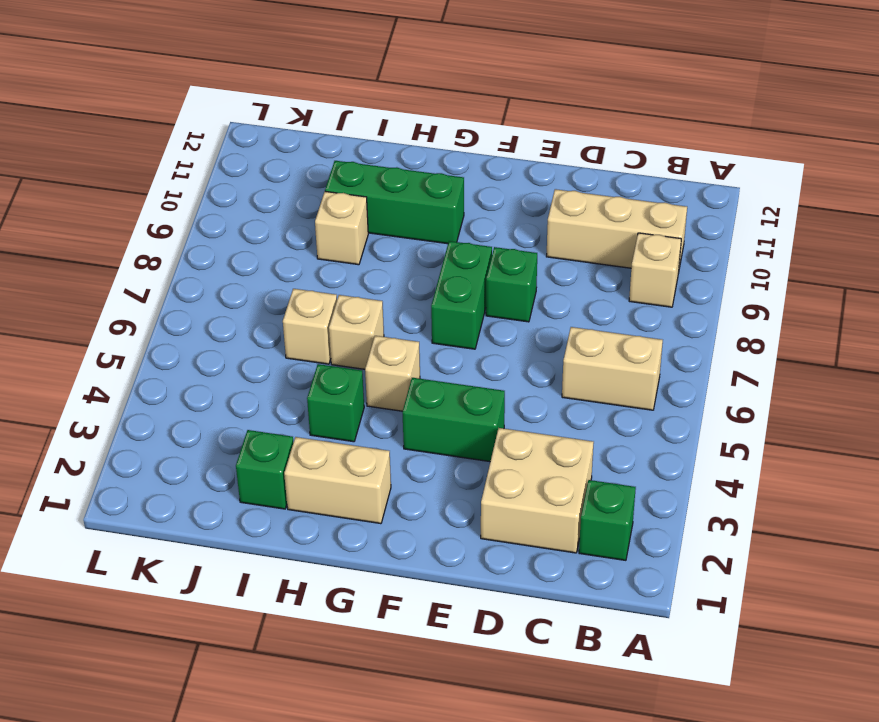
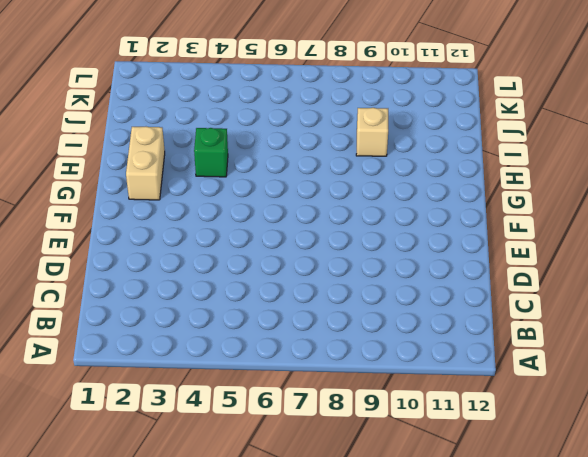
none -> green brick B2 level 1
none -> tan brick B6:C6 level 1
none -> tan brick B9 level 1

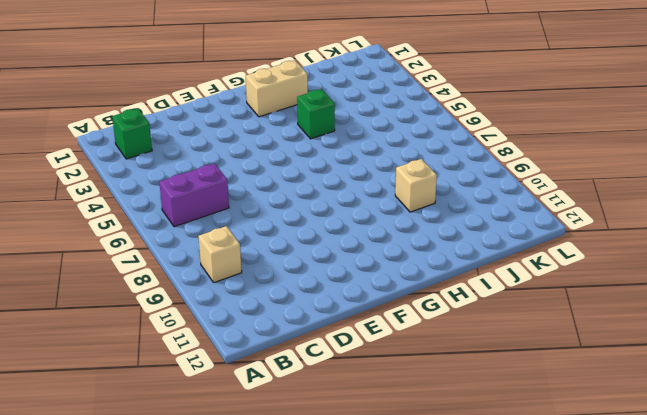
purple brick B6:C6 level 1 -> tan brick B6:C6 level 1
none -> tan brick B10:D10 level 1
none -> tan brick C2:D3 level 1
none -> green brick E4:F4 level 1

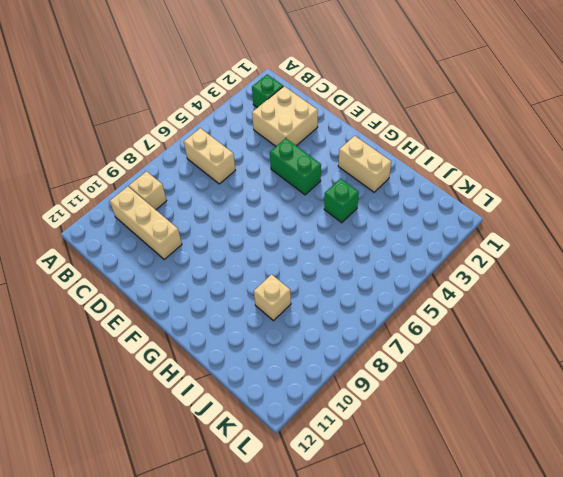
none -> green brick E8 level 1
none -> green brick F7:F8 level 1
none -> tan brick G5 level 1

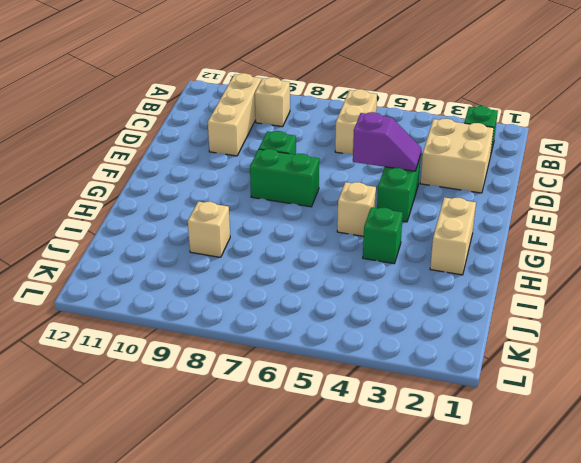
purple slope E4:E5 level 2 top 5 -> none
none -> green brick G10:I10 level 1
none -> tan brick H6 level 1
none -> green brick I2 level 1

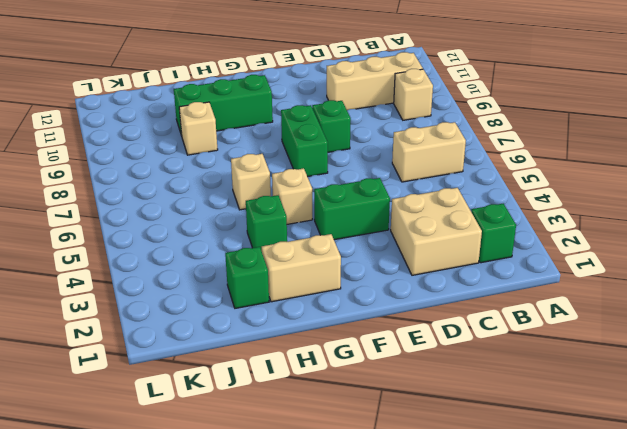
none -> tan brick I6 level 1

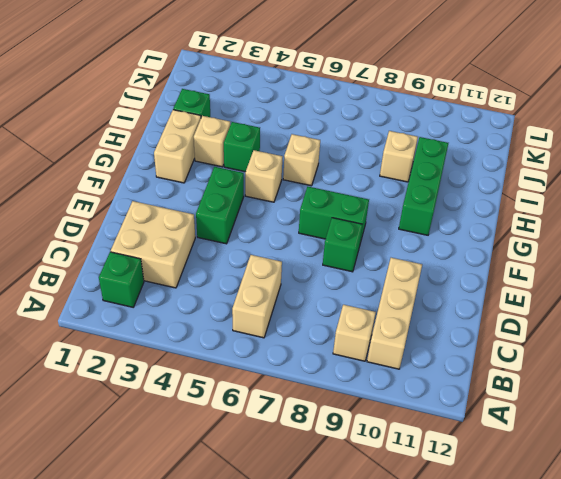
tan brick H3 level 1 -> tan brick I6 level 1

